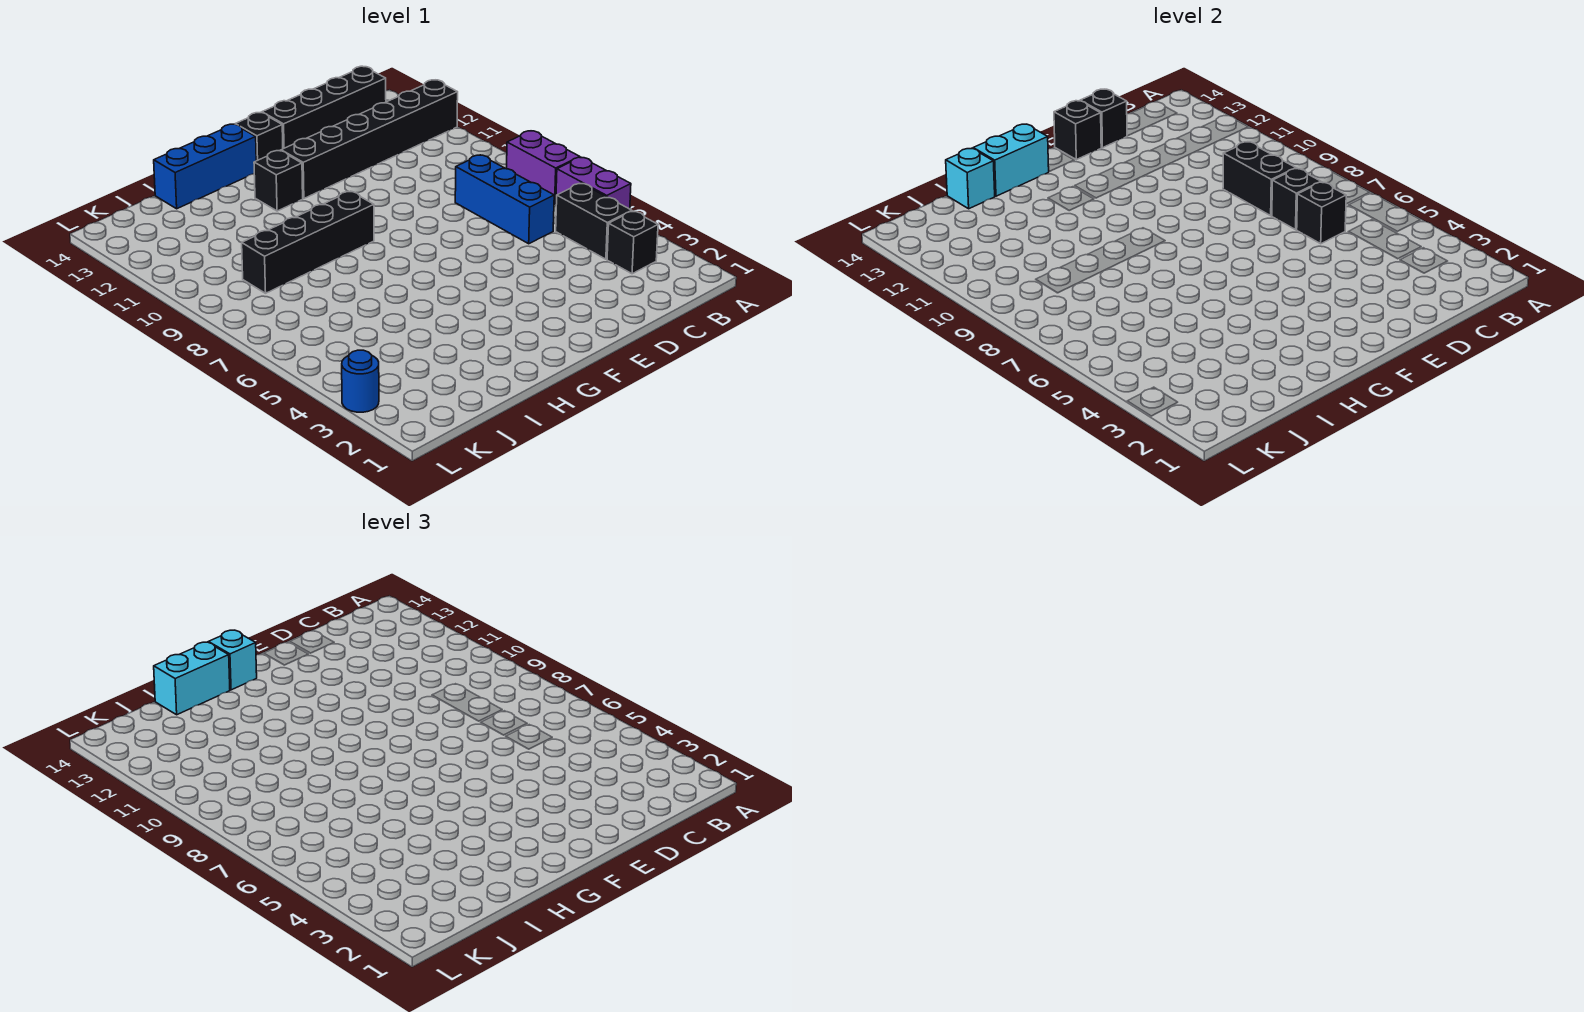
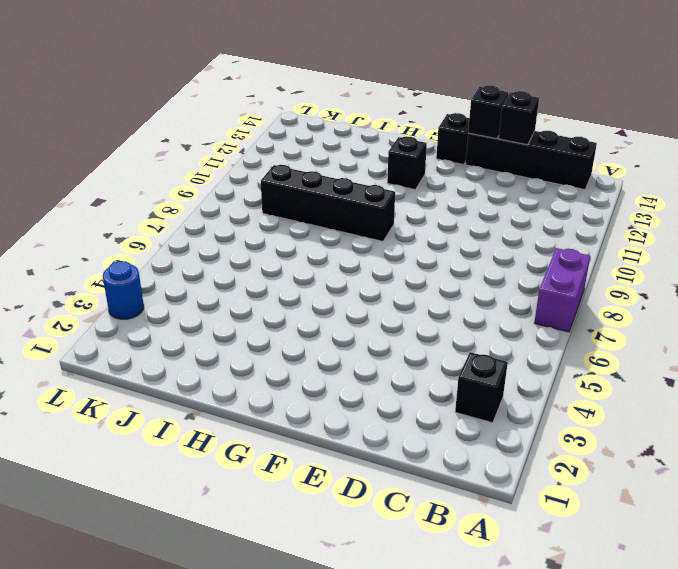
none -> purple brick A5:A6 level 1
none -> black brick A12:F12 level 1
none -> black brick B4:B5 level 1

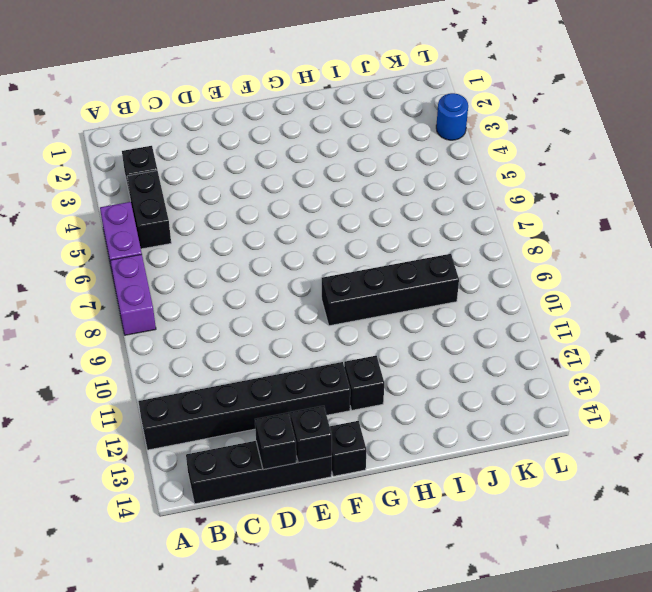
none -> blue brick C6:C8 level 1
none -> blue brick G14:I14 level 1
none -> black brick C6 level 2

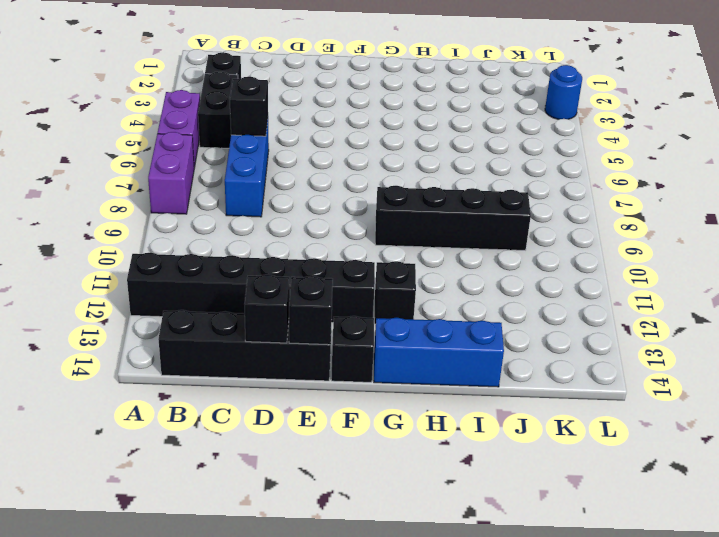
none -> black brick C7 level 2
none -> black brick C8:C9 level 2
none -> cyan brick G14:H14 level 2

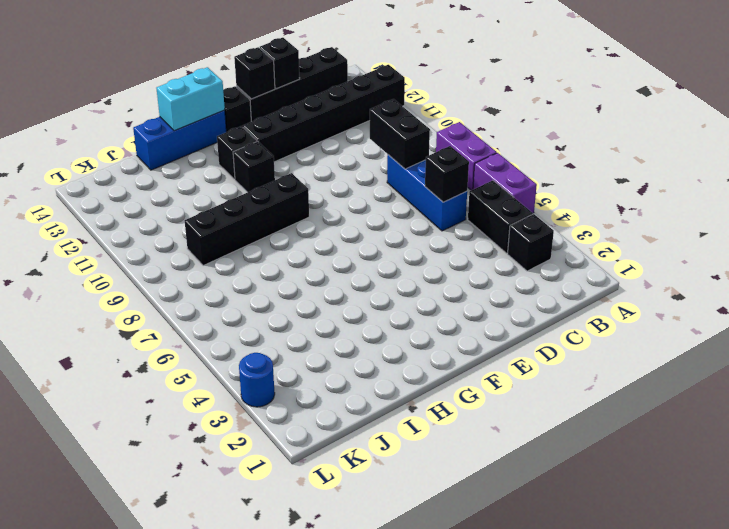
black brick G11 level 1 -> black brick C7 level 2
none -> cyan brick I14 level 2
none -> cyan brick G14 level 3
none -> cyan brick H14:I14 level 3

